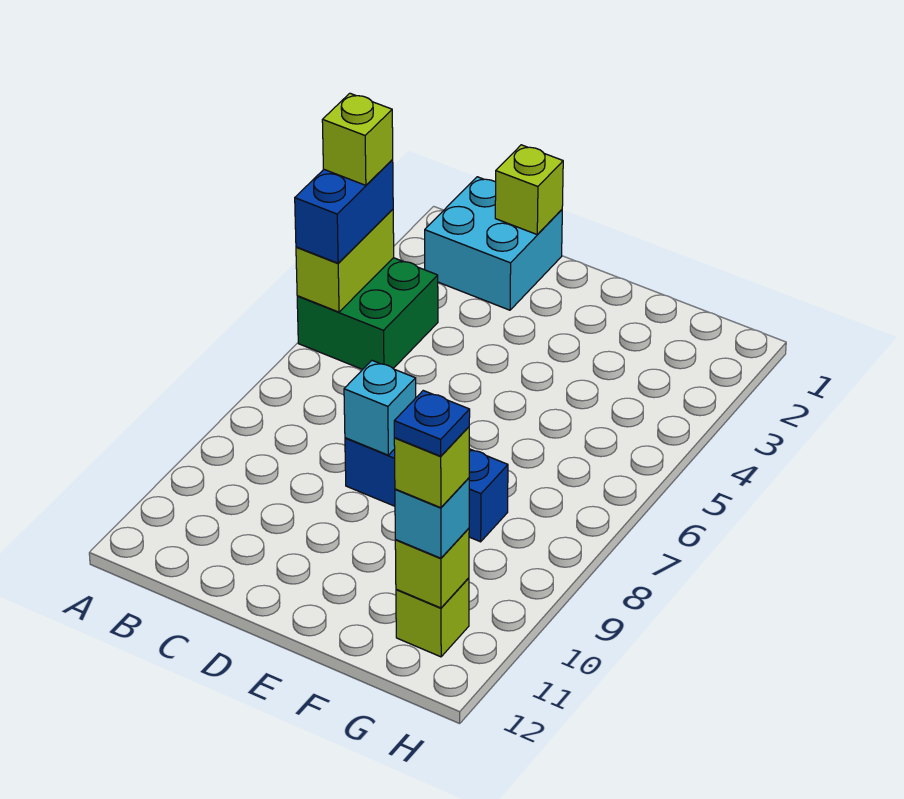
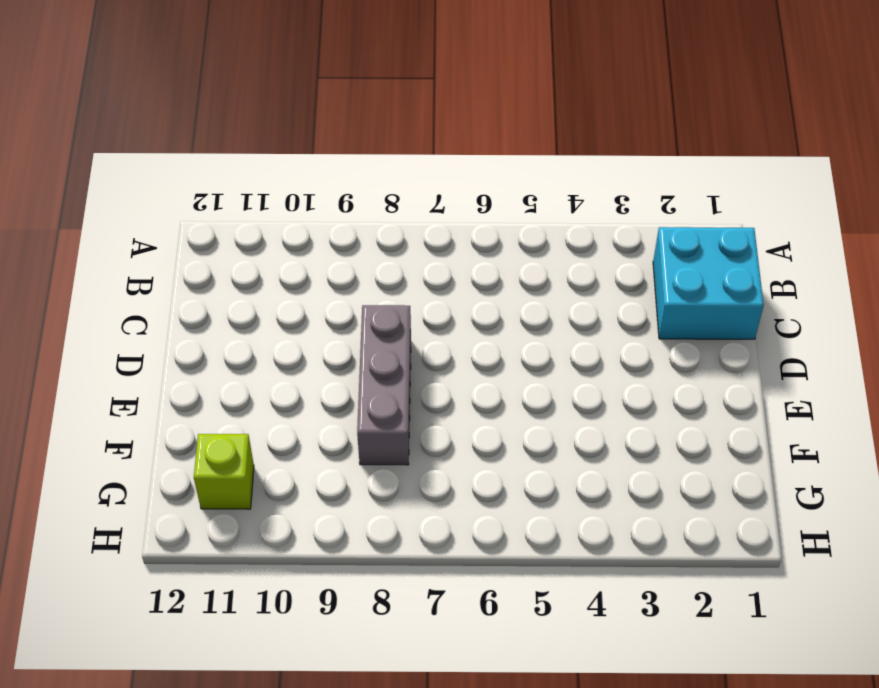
grey brick D8:F8 level 1 -> blue brick D8:F8 level 1
none -> green brick A4:B5 level 1
none -> lime brick A4:A5 level 2
none -> lime brick C1 level 2

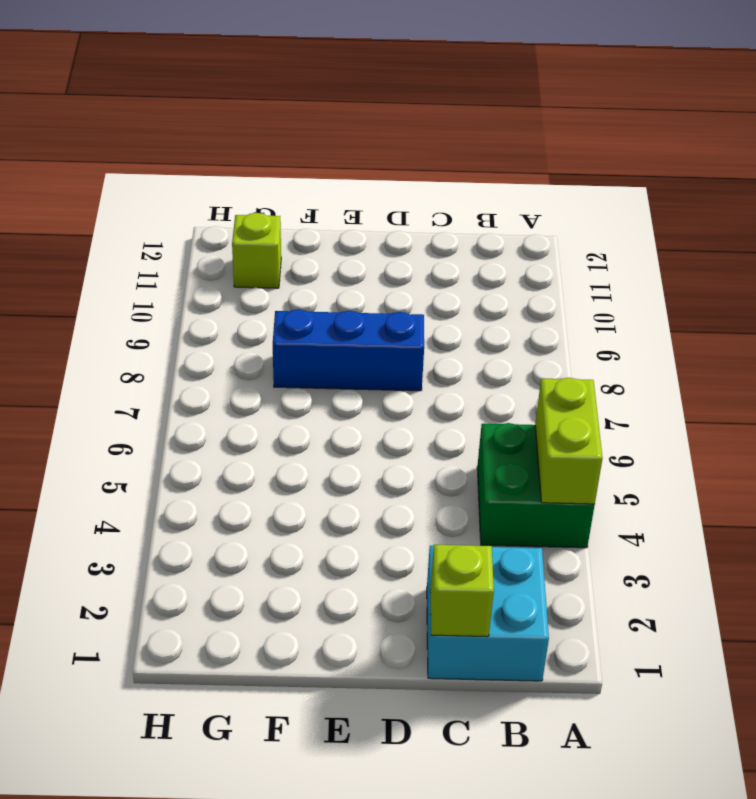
none -> cyan brick D8 level 2
none -> lime brick G11 level 2
none -> blue brick A4:A5 level 3

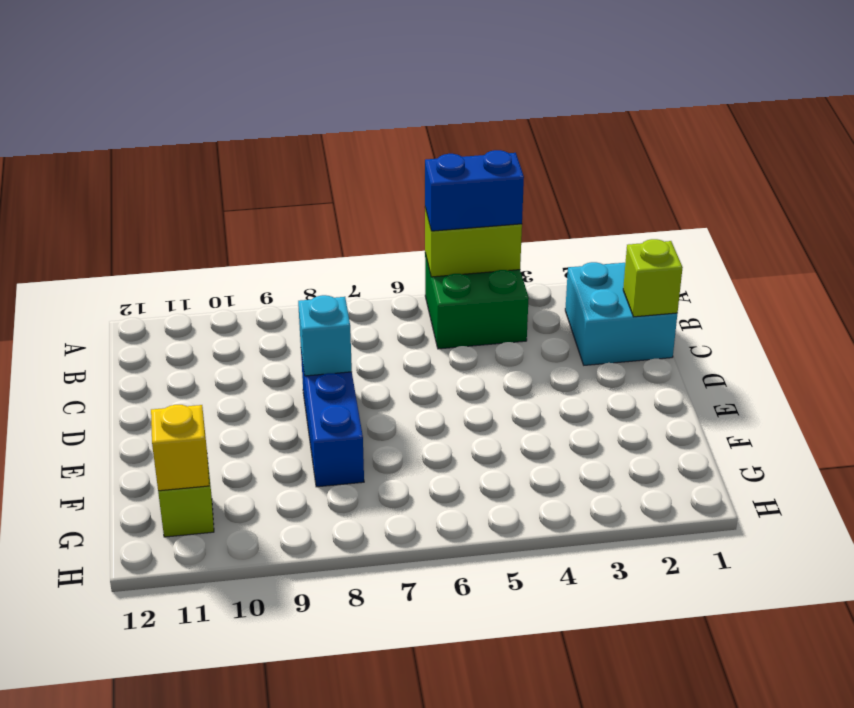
yellow brick G11 level 2 -> lime brick G11 level 2
none -> cyan brick G11 level 3
none -> lime brick A4 level 4
none -> lime brick G11 level 4

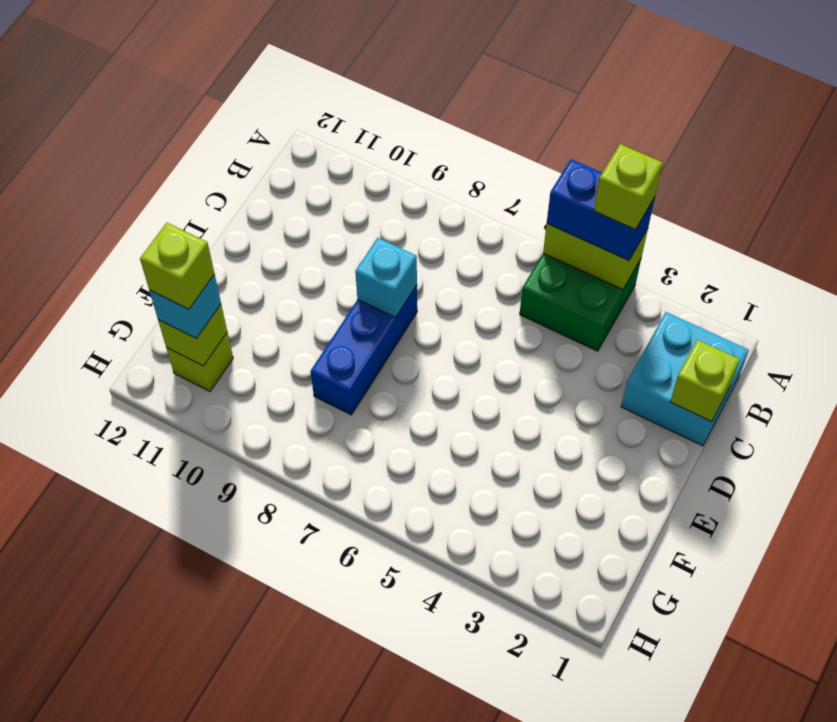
none -> blue plate G11 level 5

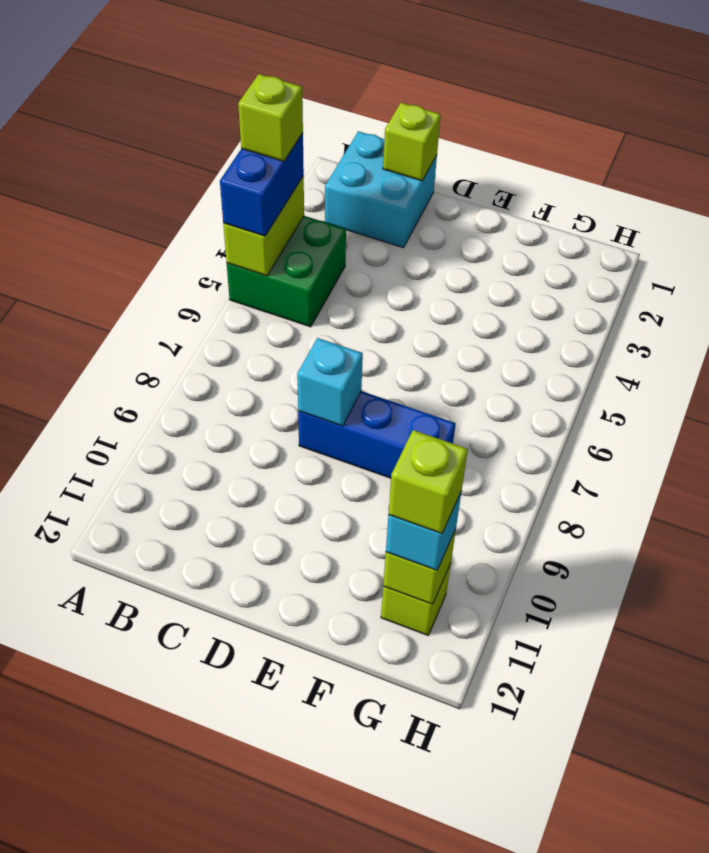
none -> blue plate G11 level 5

